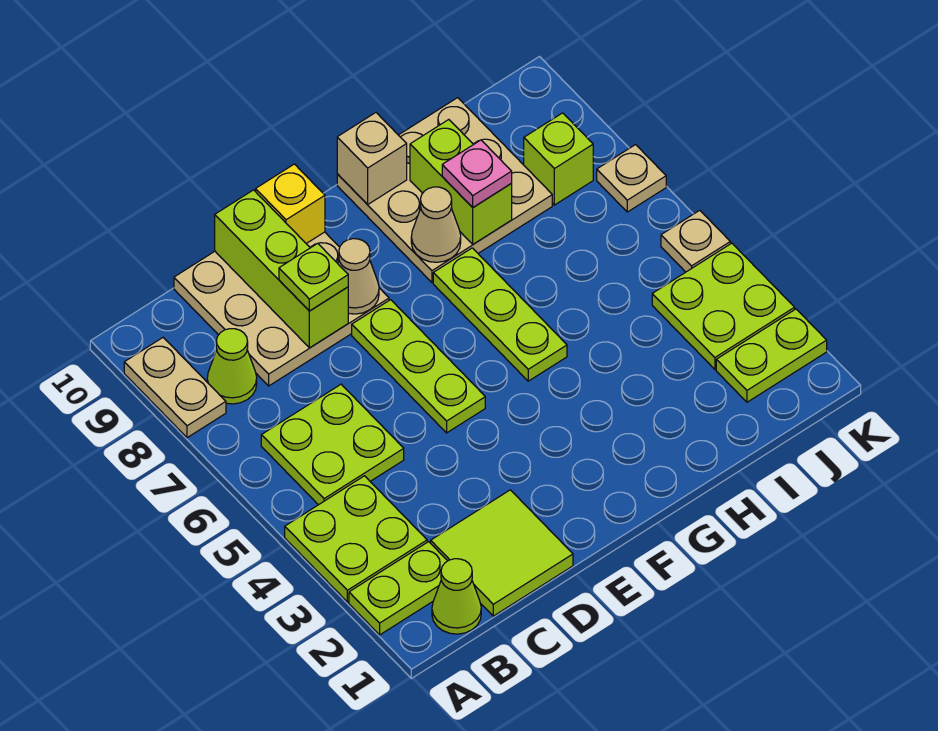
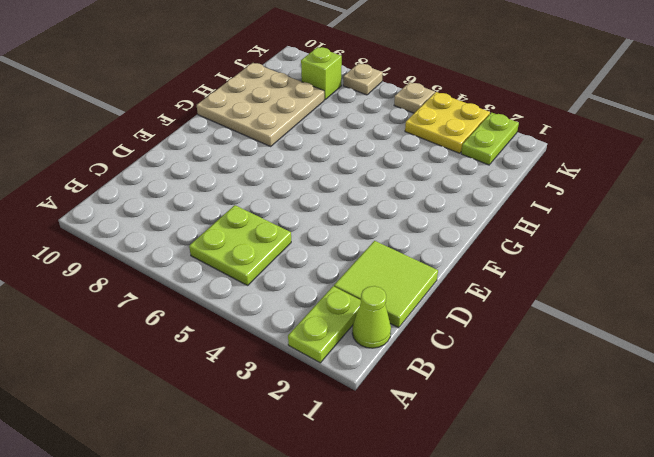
yellow plate J3:K4 level 1 -> lime plate J3:K4 level 1
none -> lime plate A3:B4 level 1
none -> tan plate A8:A9 level 1
none -> lime cone B8 level 1

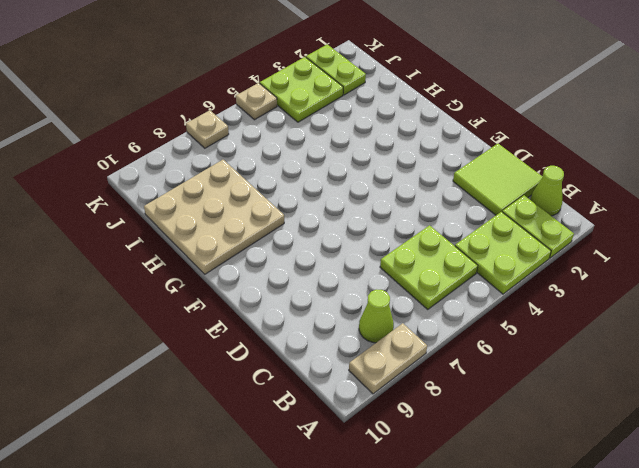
none -> tan plate C8:E10 level 1
none -> lime plate E5:E7 level 1
none -> lime plate G5:G7 level 1

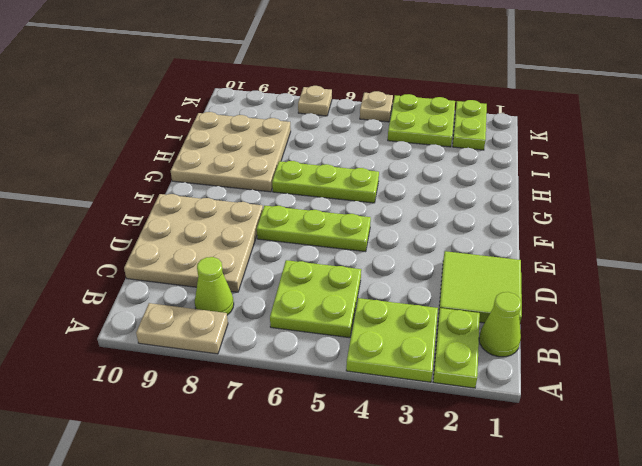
none -> lime brick J8 level 1
none -> lime brick D8:D10 level 2
none -> tan cone E8 level 2

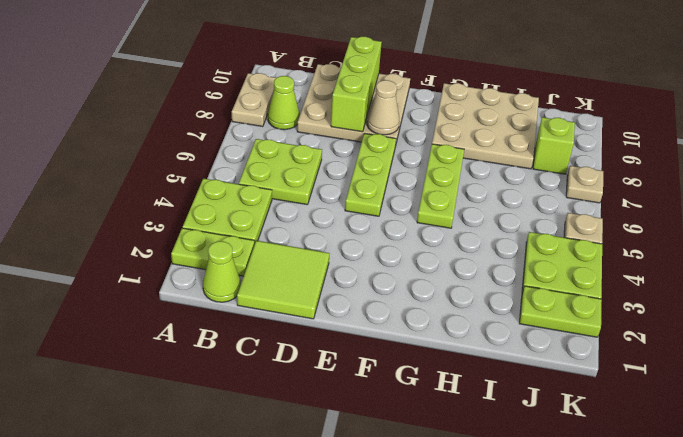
none -> yellow brick E10 level 2
none -> tan cone G8 level 2
none -> tan brick G10 level 2

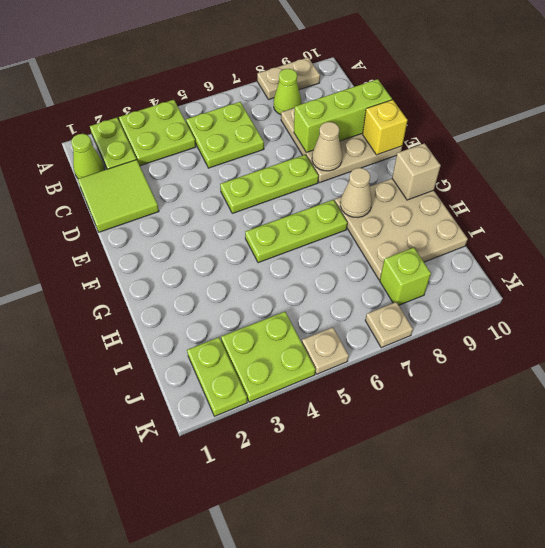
none -> lime brick H8:H9 level 2
none -> lime plate D8 level 3
none -> pink plate H8 level 3

